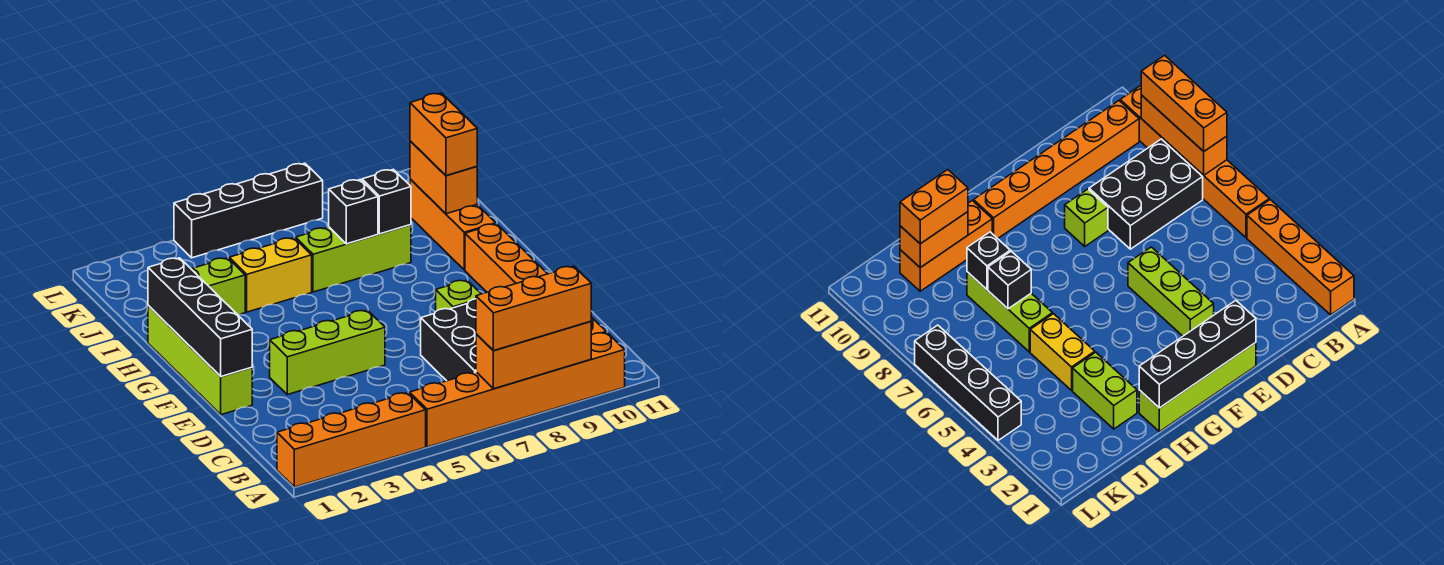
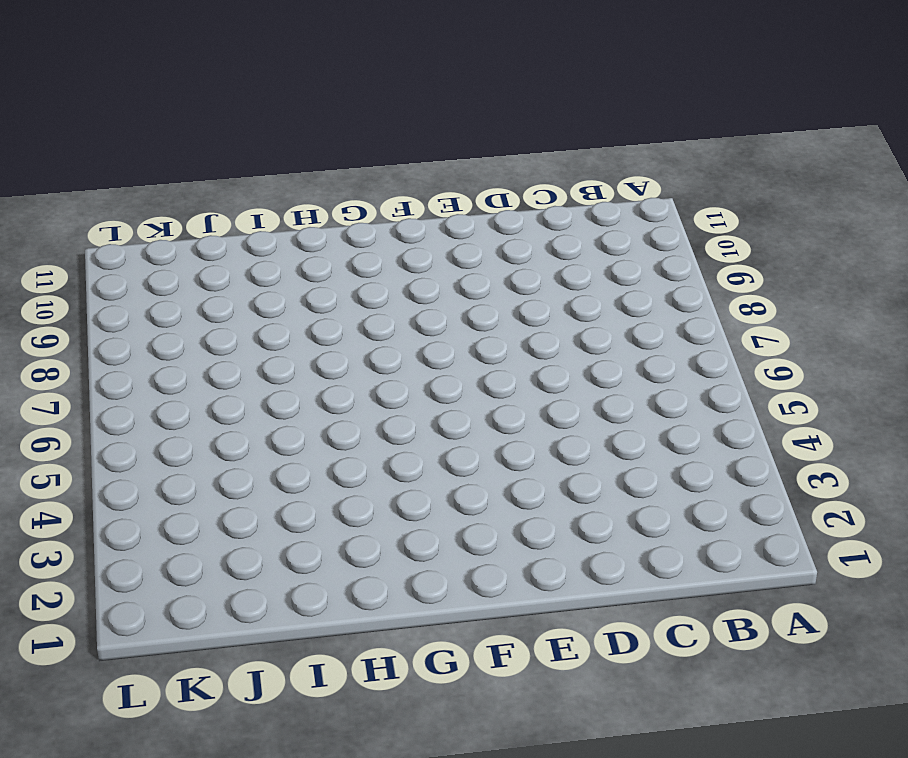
none -> orange brick A1:A4 level 1
none -> orange brick A5:A10 level 1
none -> black brick B7:D8 level 1

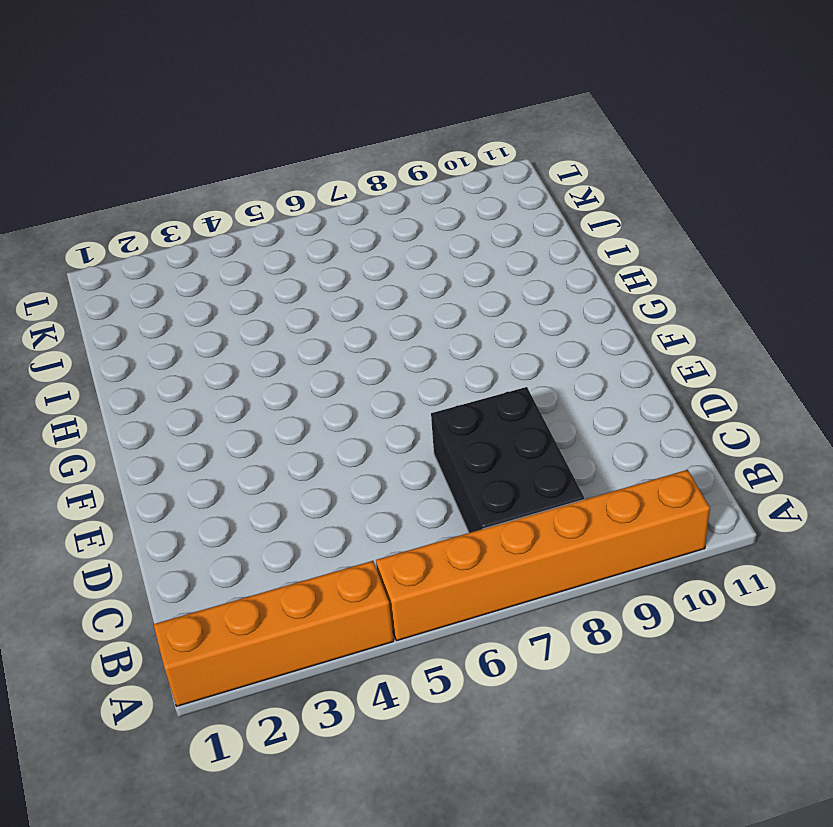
none -> orange brick B10:G10 level 1
none -> lime brick E1:H1 level 1
none -> lime brick E3:E5 level 1

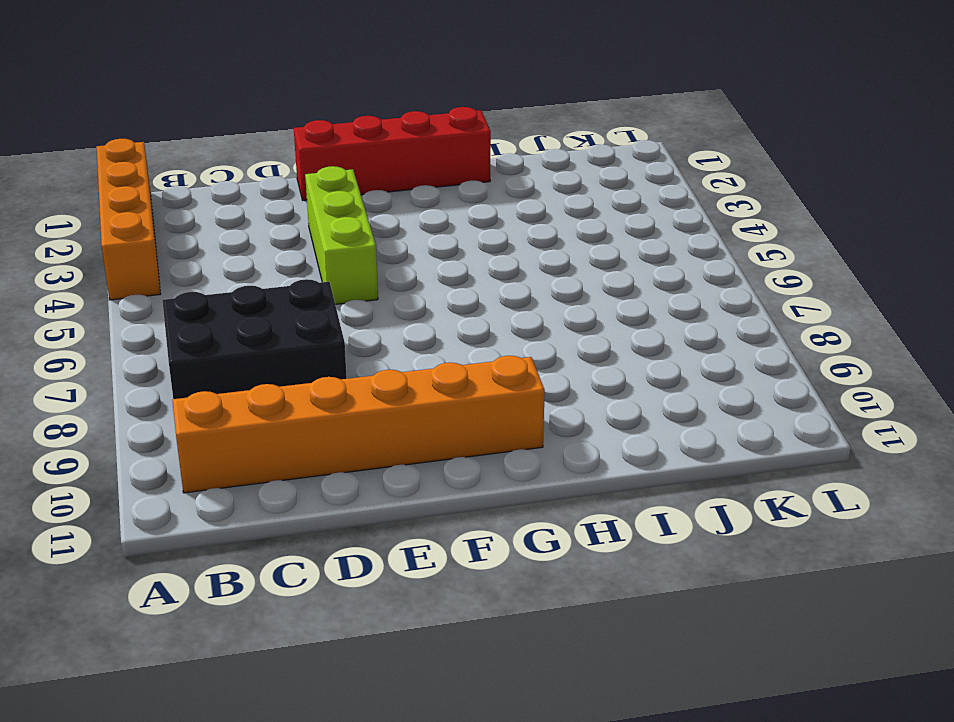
red brick E1:H1 level 1 -> lime brick E1:H1 level 1
none -> orange brick A5:A10 level 1
none -> lime brick E8 level 1
none -> orange brick H10:J10 level 1

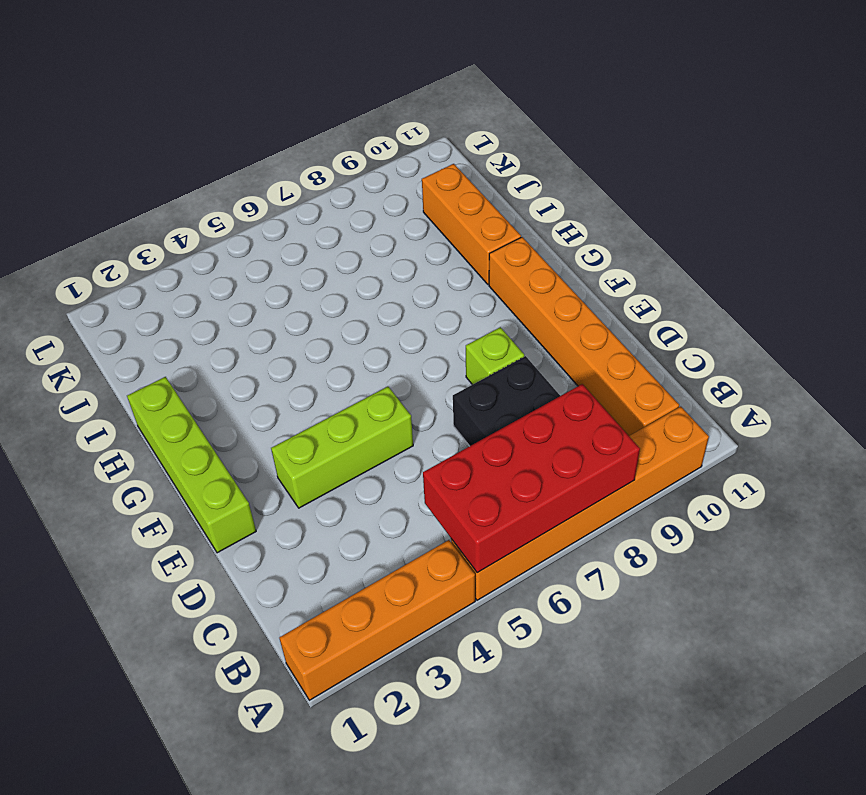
red brick A5:B8 level 2 -> orange brick A7:A9 level 2
none -> lime brick I2:I3 level 1
none -> yellow brick I4:I5 level 1
none -> lime brick I6:I8 level 1

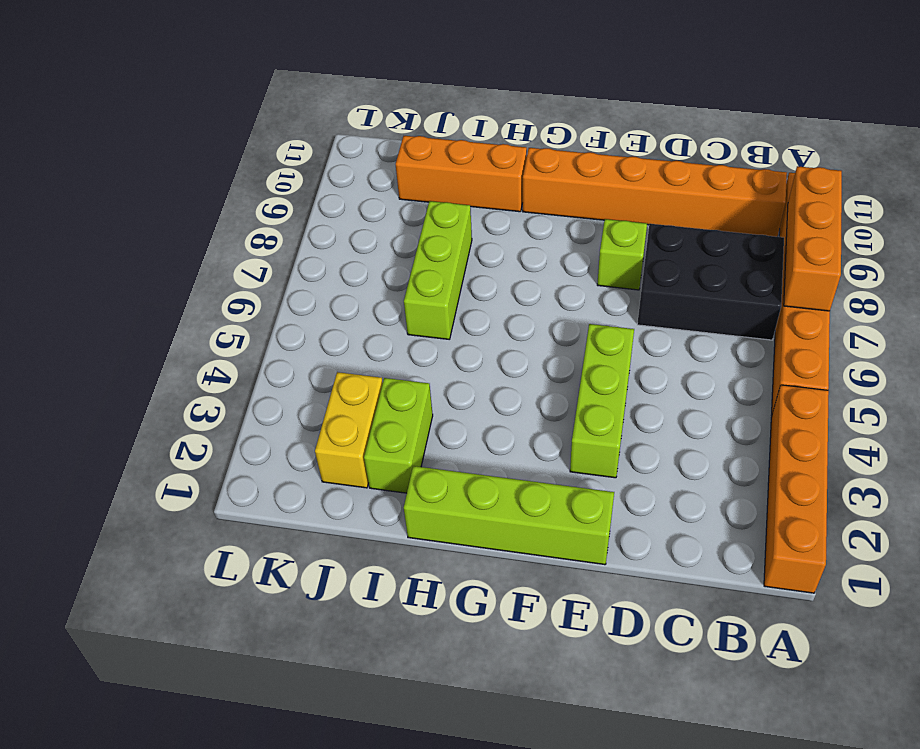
yellow brick J2:J3 level 1 -> yellow brick I4:I5 level 1
none -> black brick L4:L7 level 1
none -> black brick E1:H1 level 2
none -> black brick I7 level 2

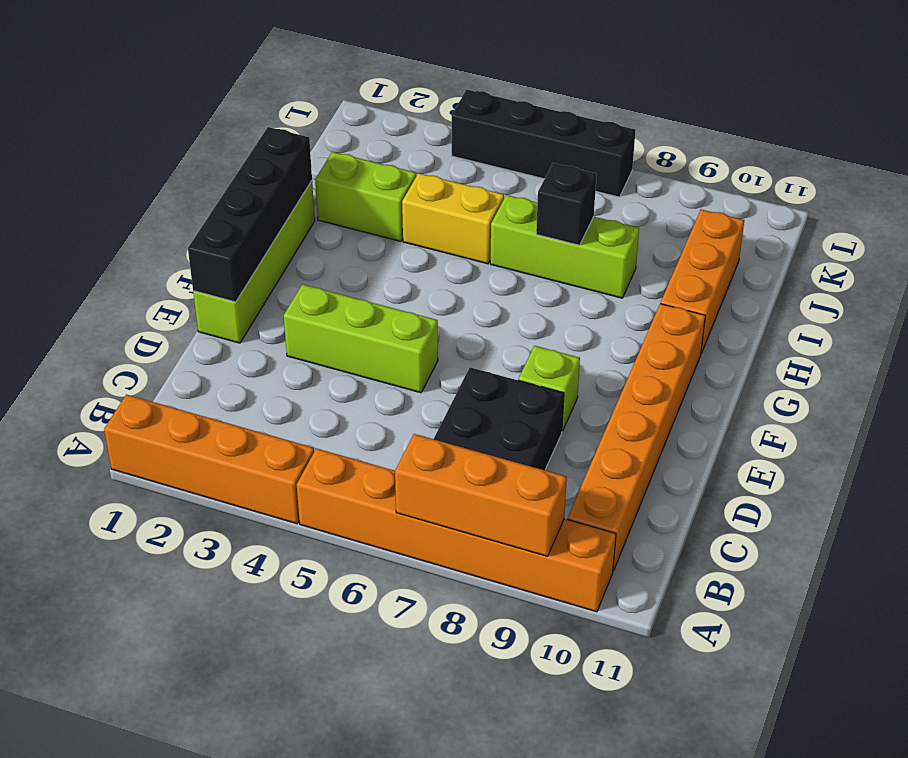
none -> black brick I8 level 2
none -> orange brick I10:J10 level 2
none -> orange brick A7:A9 level 3

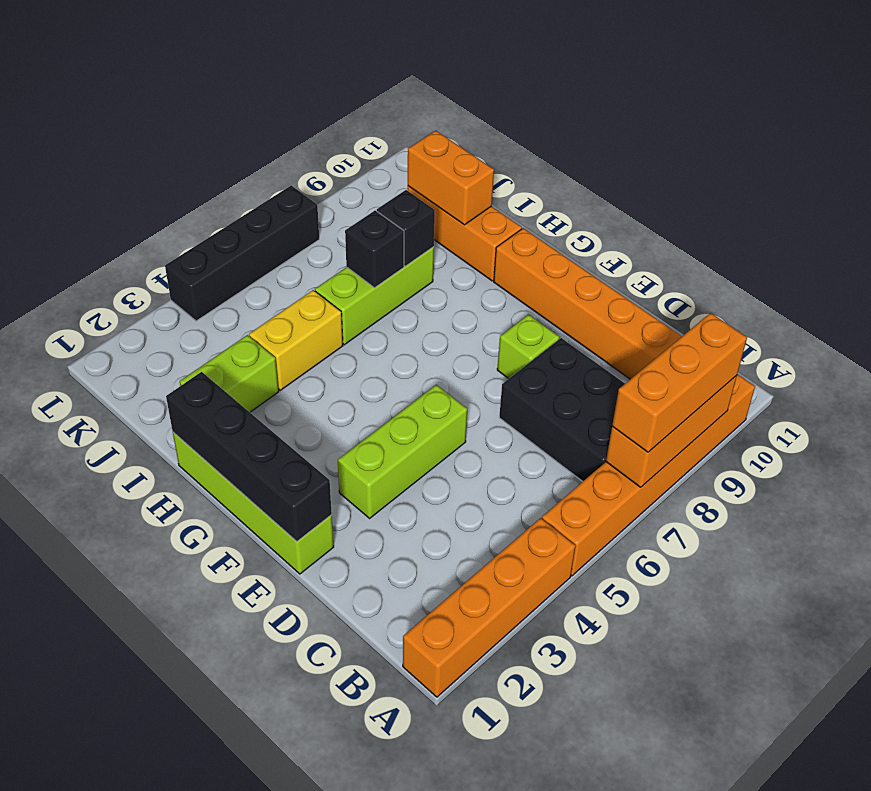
none -> orange brick I10:J10 level 3

